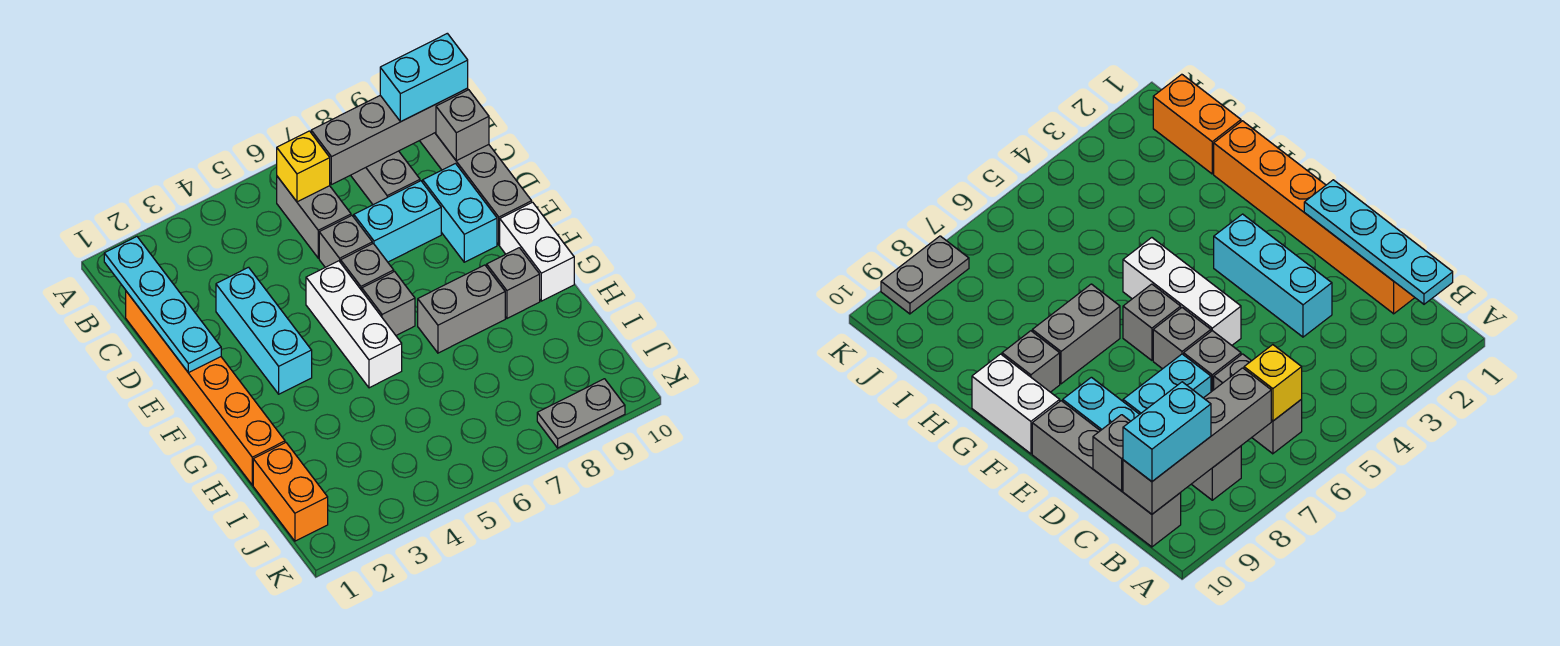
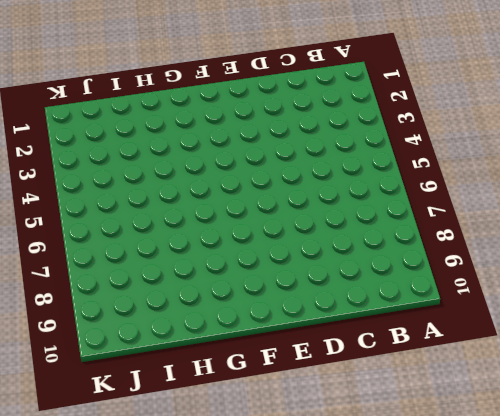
none -> grey brick B6:C6 level 1
none -> grey brick B8:C8 level 1
none -> grey brick B10:E10 level 1

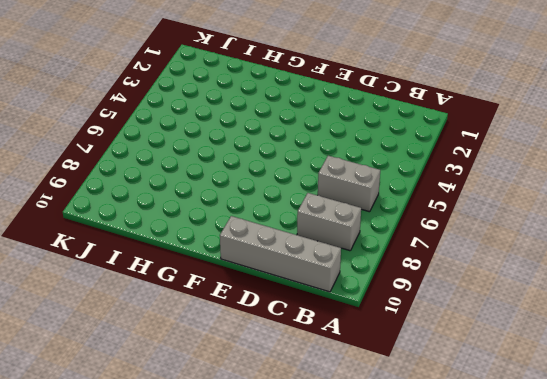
none -> orange brick C1:H1 level 1
none -> cyan brick D3:F3 level 1
none -> grey brick D6 level 1

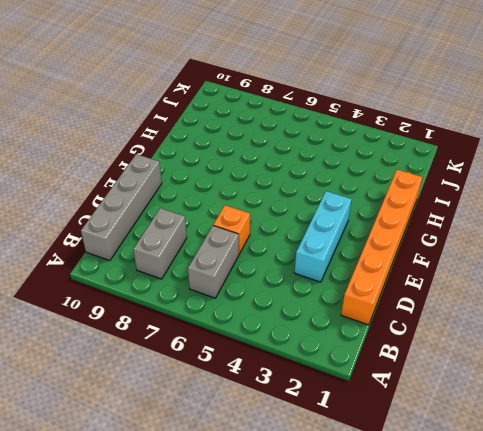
orange brick D6 level 1 -> grey brick D6 level 1
none -> cyan brick D7:D8 level 1
none -> cyan brick D9:E9 level 1
none -> white brick E5:G5 level 1

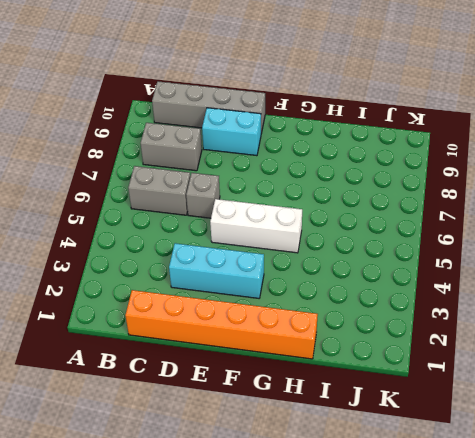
none -> cyan brick D7:D8 level 1
none -> grey brick E6 level 1
none -> grey brick F6 level 1

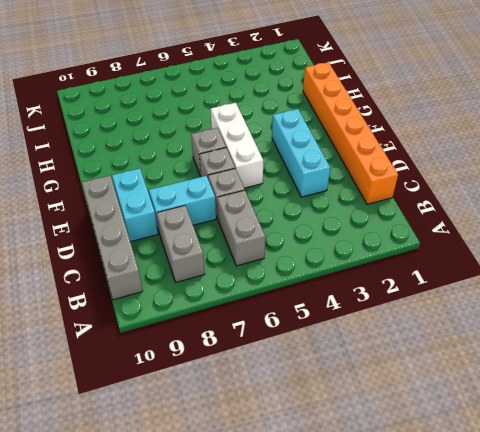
none -> white brick F10:G10 level 1
none -> grey brick G7:G8 level 1
none -> grey brick G9 level 1

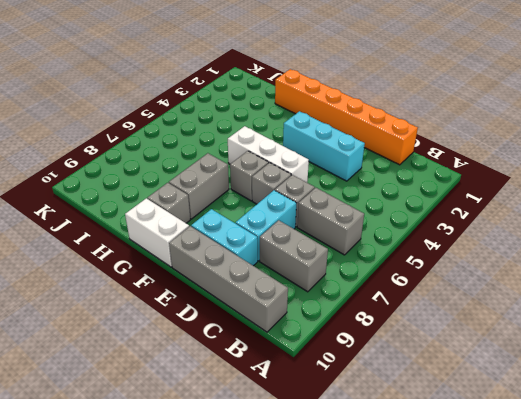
none -> orange brick I1:J1 level 1
none -> grey plate K8:K9 level 1
none -> cyan plate B1:E1 level 2

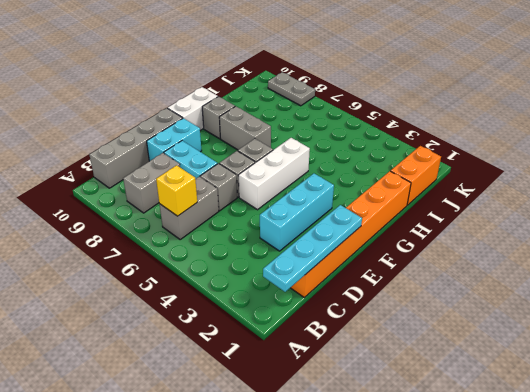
none -> grey brick B7:B10 level 2
none -> grey brick C10 level 2
none -> cyan brick B9:B10 level 3

